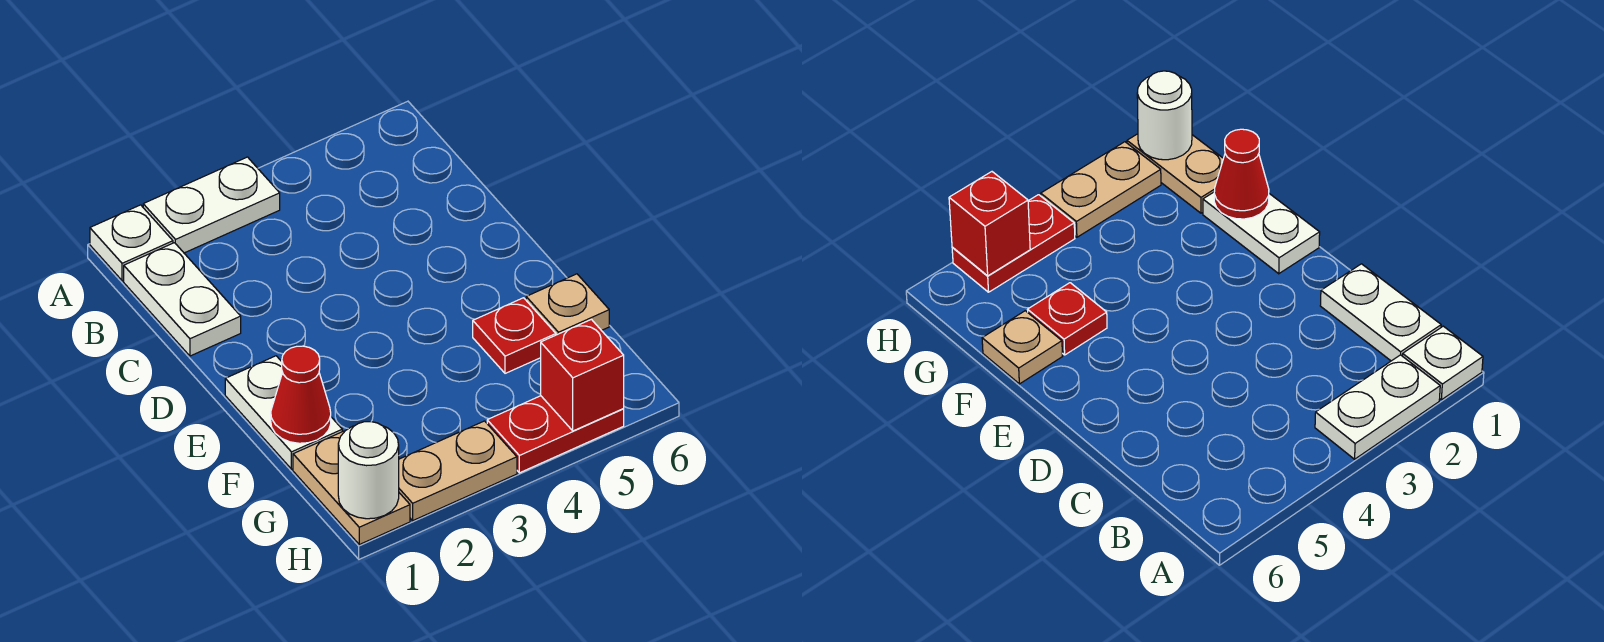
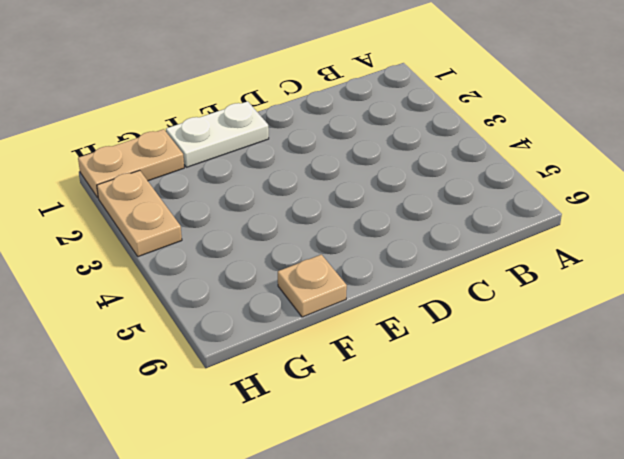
none -> white plate A1 level 1
none -> white plate A2:A3 level 1
none -> white plate B1:C1 level 1

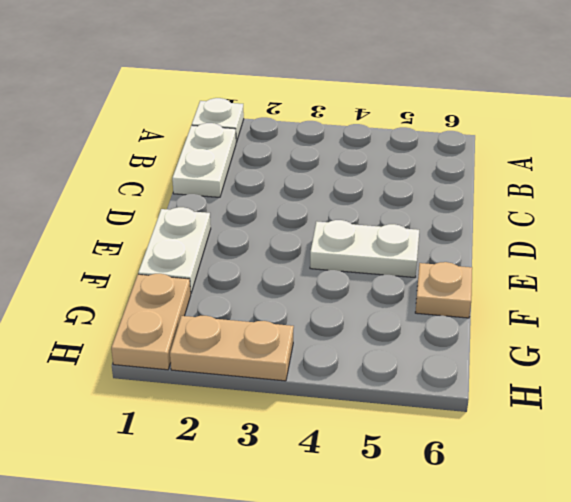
white plate E4:E5 level 1 -> white plate A2:A3 level 1
none -> red plate F5 level 1
none -> red plate H4:H5 level 1
none -> red cone F1 level 2

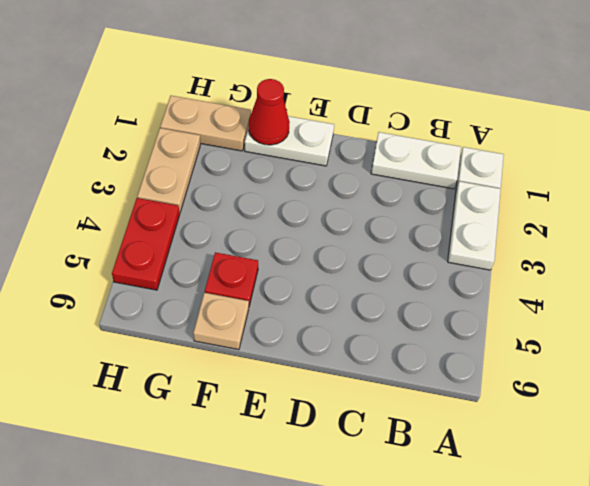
none -> white round brick H1 level 2
none -> red brick H5 level 2

